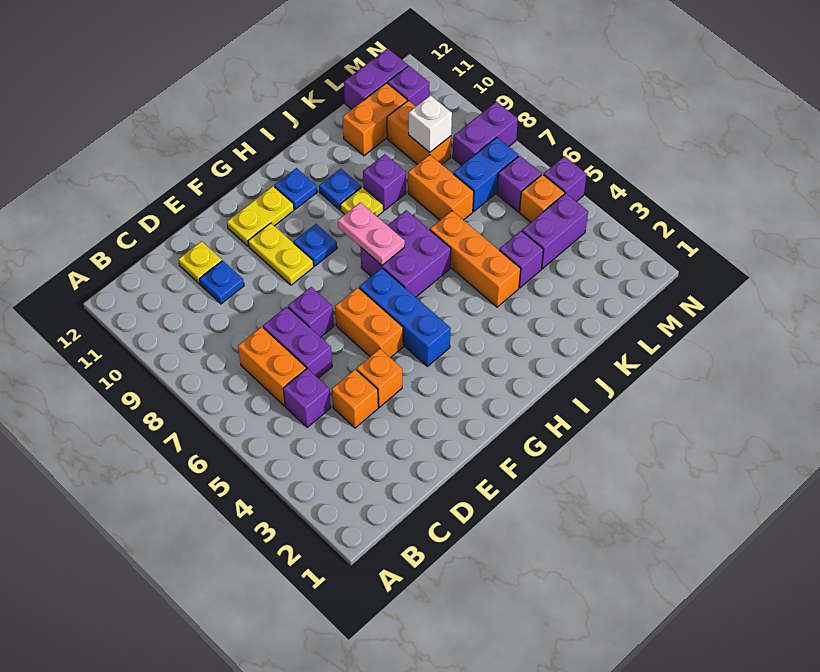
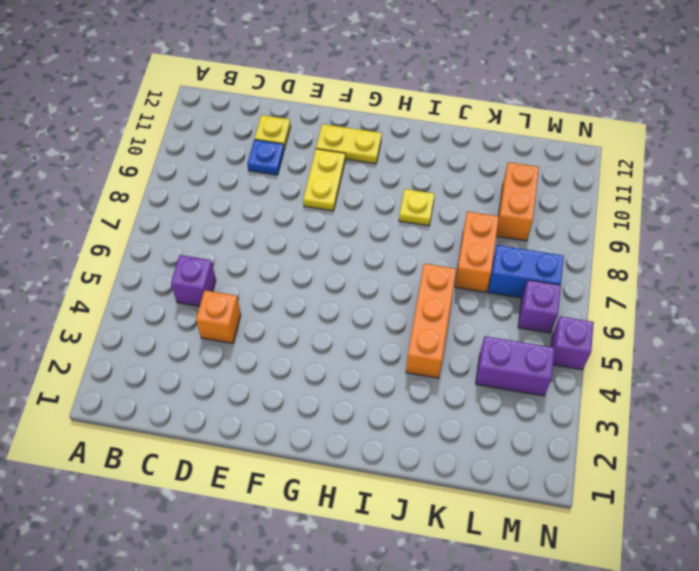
none -> orange brick C6:C7 level 1
none -> purple brick D6:D7 level 1
none -> orange brick E4 level 1
none -> purple brick E7 level 1

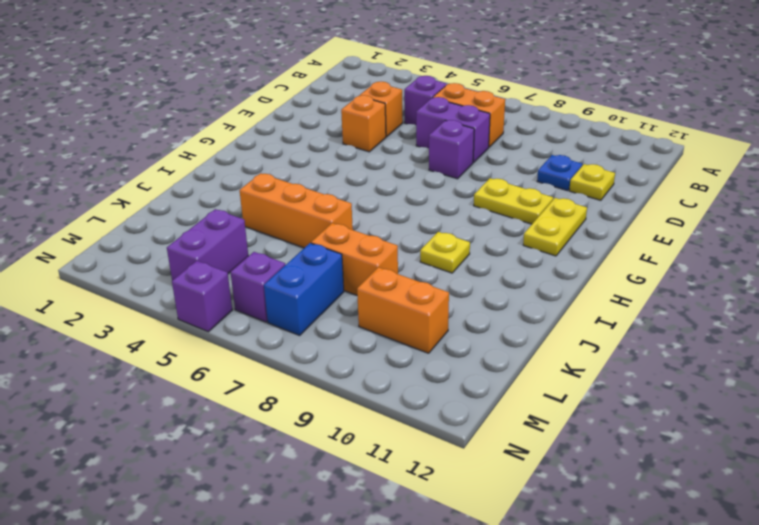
none -> orange brick F5:F6 level 1
none -> blue brick G4:G6 level 1
none -> blue plate G9 level 1
none -> purple brick H6:I7 level 1

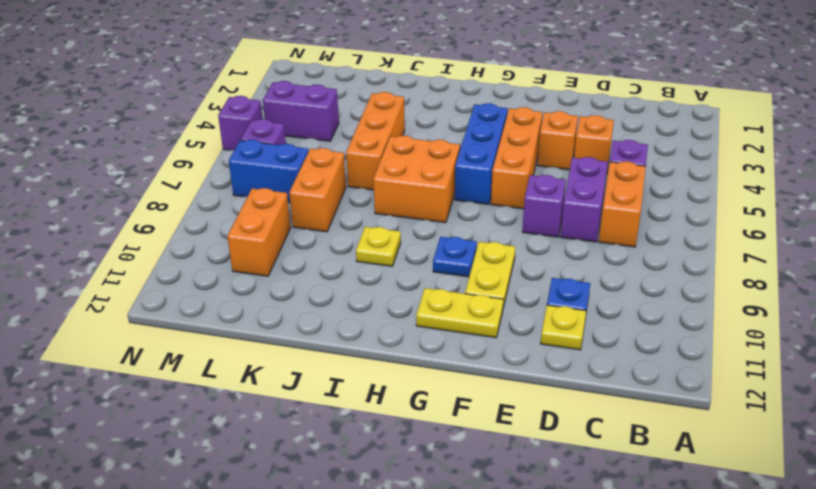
orange brick F4:F6 level 1 -> orange brick F5:F6 level 1
orange brick H6:I7 level 1 -> purple brick H6:I7 level 1
none -> blue plate H11 level 1
none -> blue plate I10 level 1
none -> purple brick J9 level 1
none -> purple brick K4 level 1

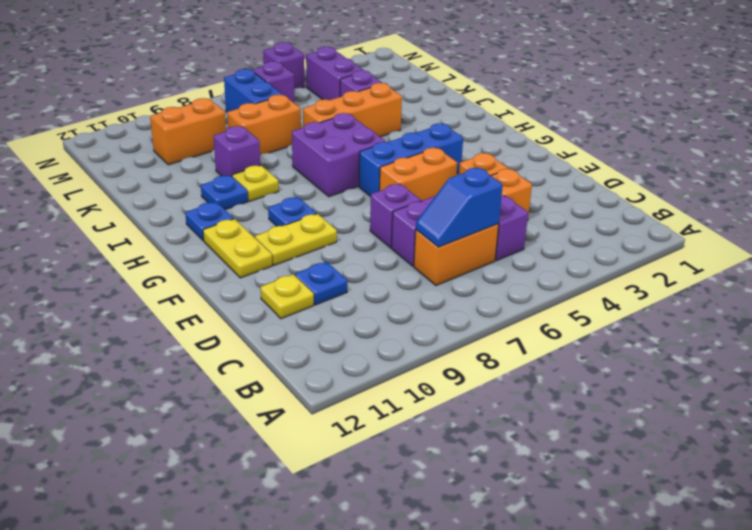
blue slope C6:C7 level 2 top 6 -> none
none -> orange brick K11:L11 level 1
none -> purple brick L12:M12 level 1
none -> orange brick M5 level 1
none -> purple brick M8:N8 level 1

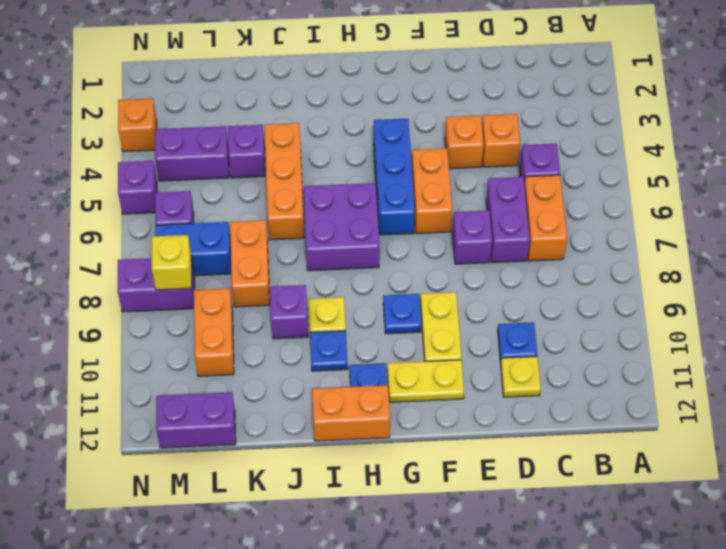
orange brick H12:I12 level 1 -> orange brick K11:L11 level 1
yellow brick M8 level 2 -> none
orange brick N3 level 1 -> orange brick M5 level 1
none -> purple brick M11 level 1
none -> pink plate H7:H8 level 2
none -> white brick L9 level 2

